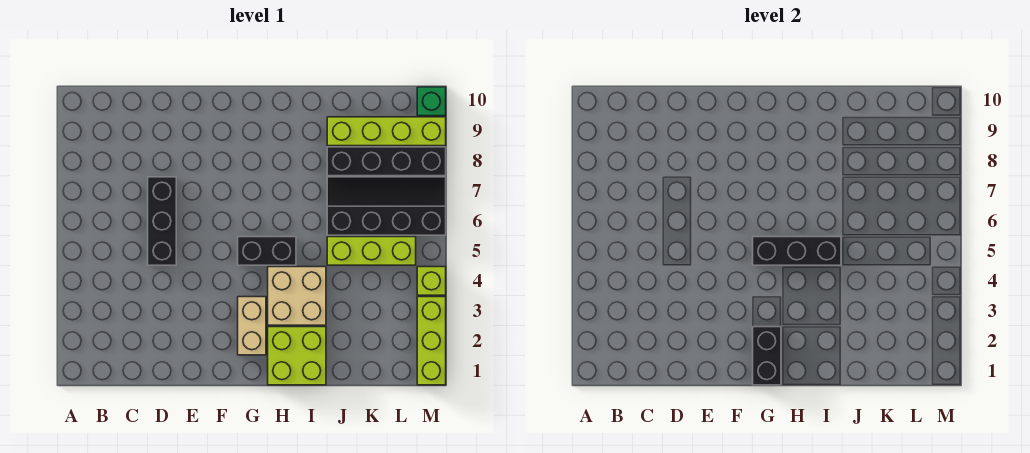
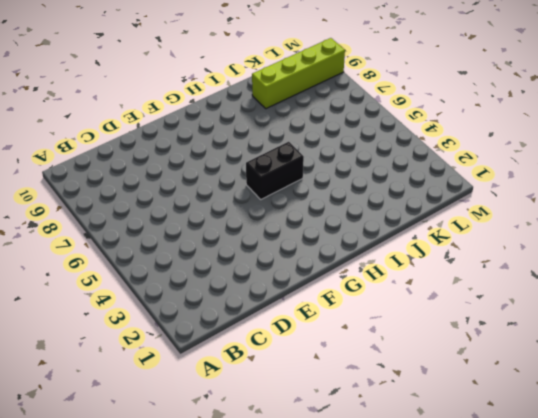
none -> black brick D5:D7 level 1
none -> tan brick G2:G3 level 1
none -> lime brick H1:I2 level 1

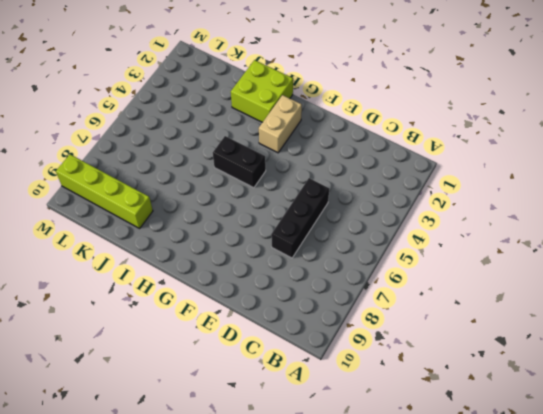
none -> tan brick H3:I4 level 1
none -> lime brick J5:L5 level 1
none -> black slope J6:M7 level 1 top 6

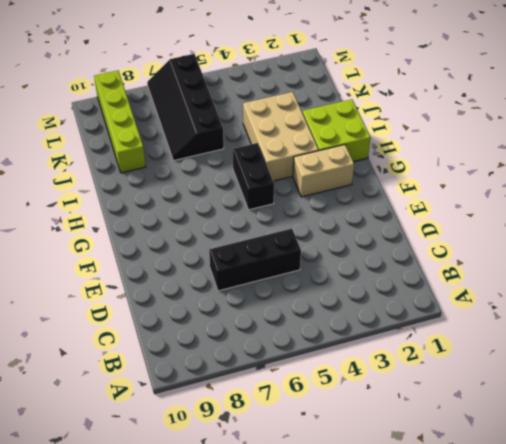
tan brick H3:J4 level 1 -> tan brick H3:I4 level 1
none -> lime brick J5:L5 level 1
none -> black brick J8:M8 level 1
none -> lime brick M1:M3 level 1

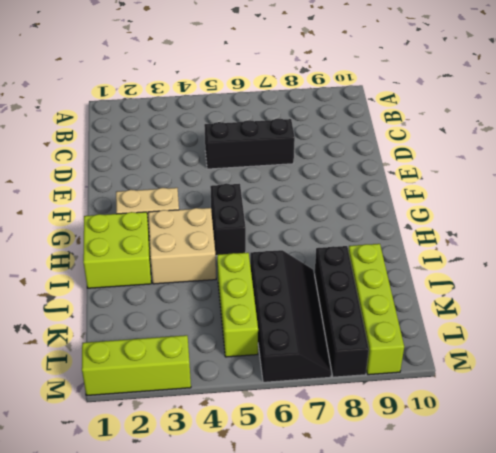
none -> lime brick M4 level 1
none -> green brick M10 level 1
none -> black brick G1:G2 level 2

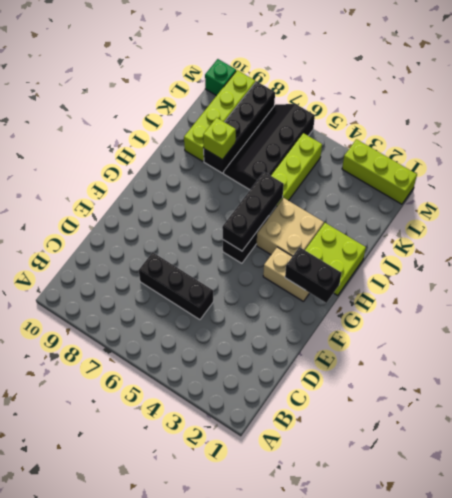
lime brick J8 level 2 -> lime brick M4 level 1

